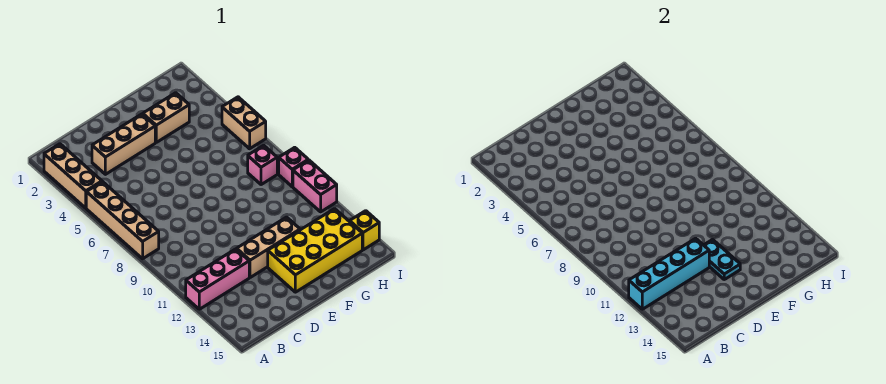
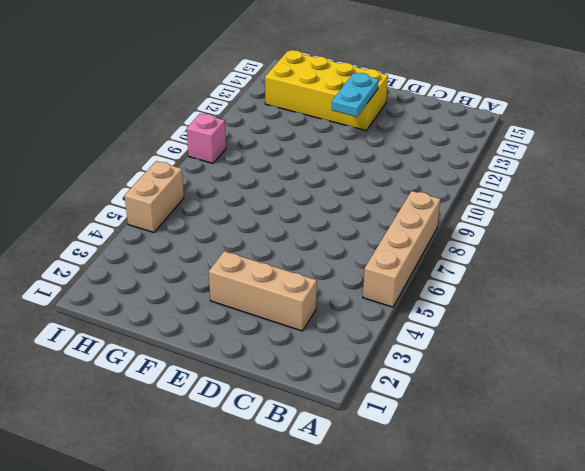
none -> tan brick A2:A4 level 1
none -> pink brick A12:C12 level 1
none -> tan brick D12:F12 level 1

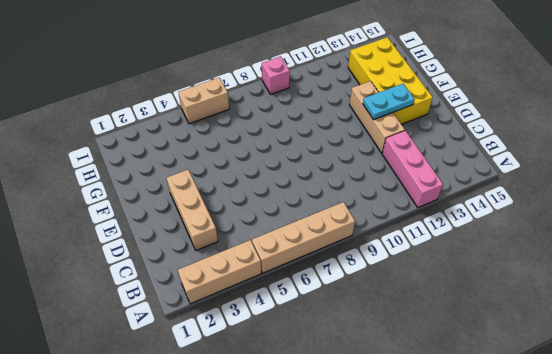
none -> tan brick F3:G3 level 1
none -> pink brick H8 level 1
none -> pink brick I10:I11 level 1

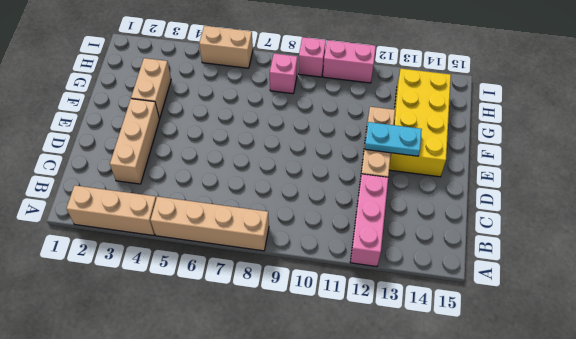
none -> yellow brick I14 level 1
none -> cyan brick A12:D12 level 2

